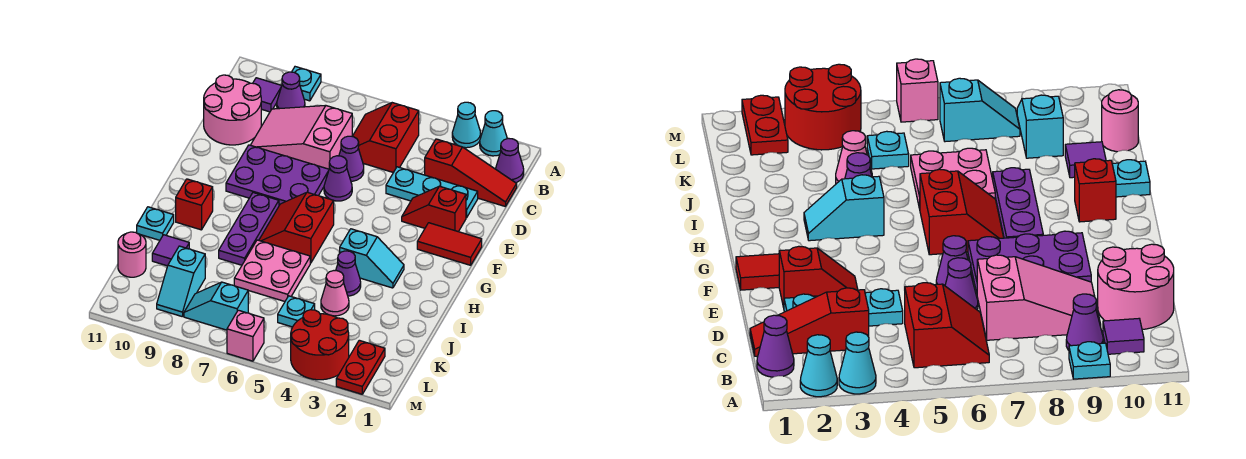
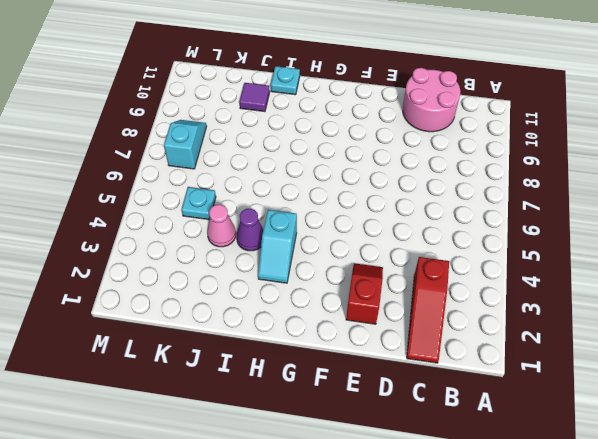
none -> cyan cone A2 level 1
none -> cyan cone A3 level 1
none -> cyan plate A9 level 1
none -> purple cone B1 level 1

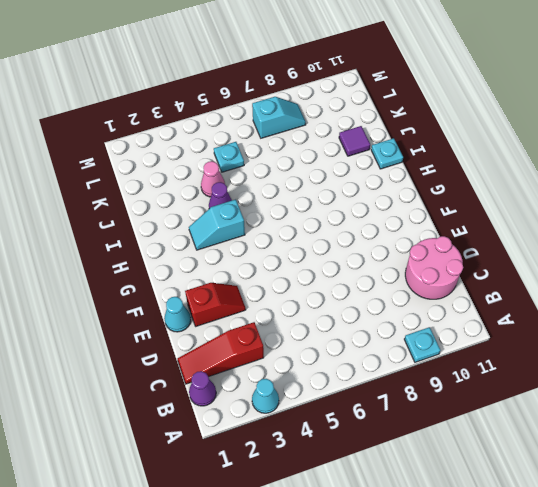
cyan cone E1 level 1 -> cyan cone A2 level 1
none -> red slope B5:C6 level 1 top 5
none -> purple cone B9 level 1
none -> purple tile B10 level 1
none -> pink slope C7:D9 level 1 top 7

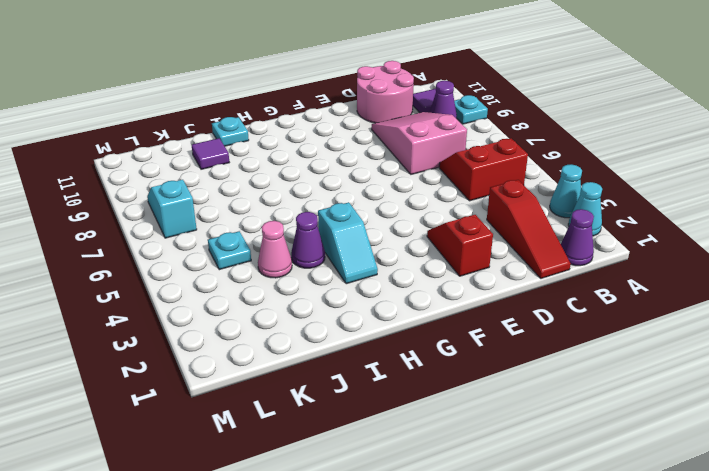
none -> cyan plate D2:D4 level 1
none -> purple cone D6 level 1
none -> purple cone E6 level 1
none -> purple plate E7:F9 level 1

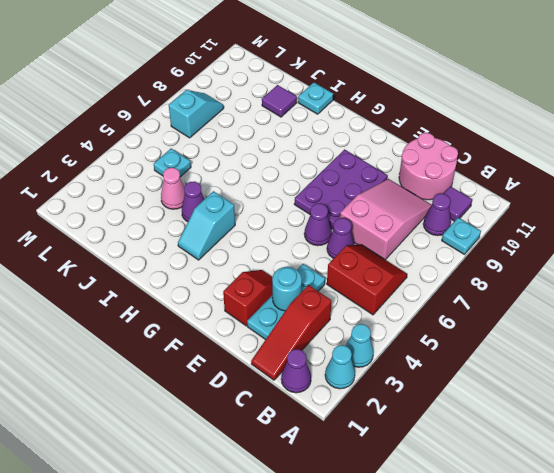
cyan round brick D3 level 2 -> none
none -> red tile F1:F2 level 1
none -> red slope G6:H7 level 1 top 6
none -> purple plate G8:I8 level 1
none -> red brick H10 level 1

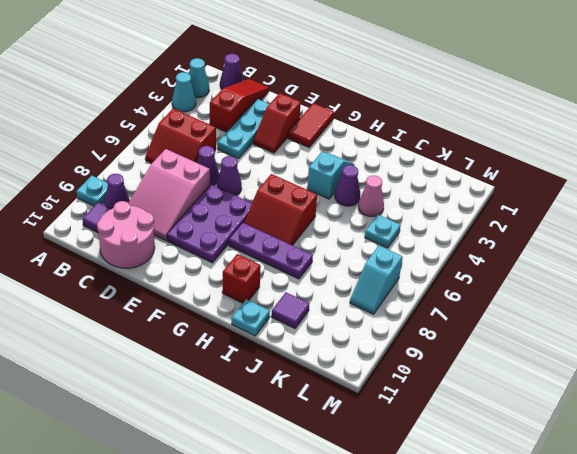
none -> pink plate I6:J7 level 1
none -> cyan slope K9:L9 level 1 top K
none -> pink round brick K11 level 1
none -> red plate L2:M2 level 1

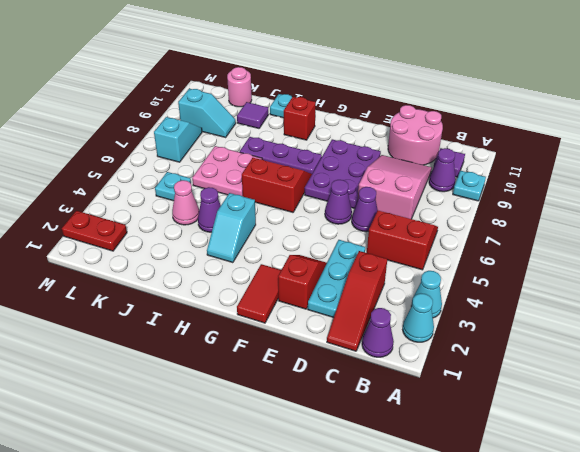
cyan slope K9:L9 level 1 top L -> cyan slope K9:L9 level 1 top K
none -> red round brick L3:M4 level 1
none -> pink brick M6 level 1

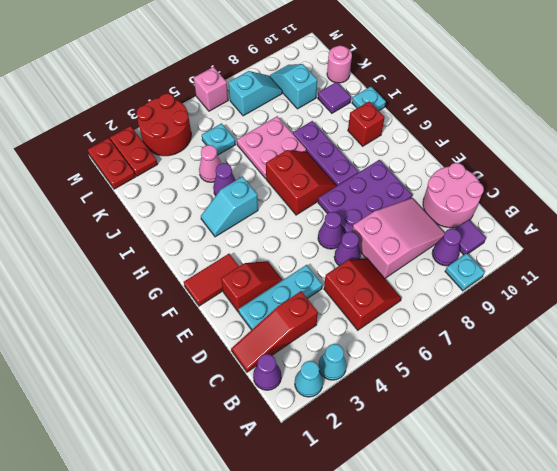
red plate L1:M1 level 1 -> none

